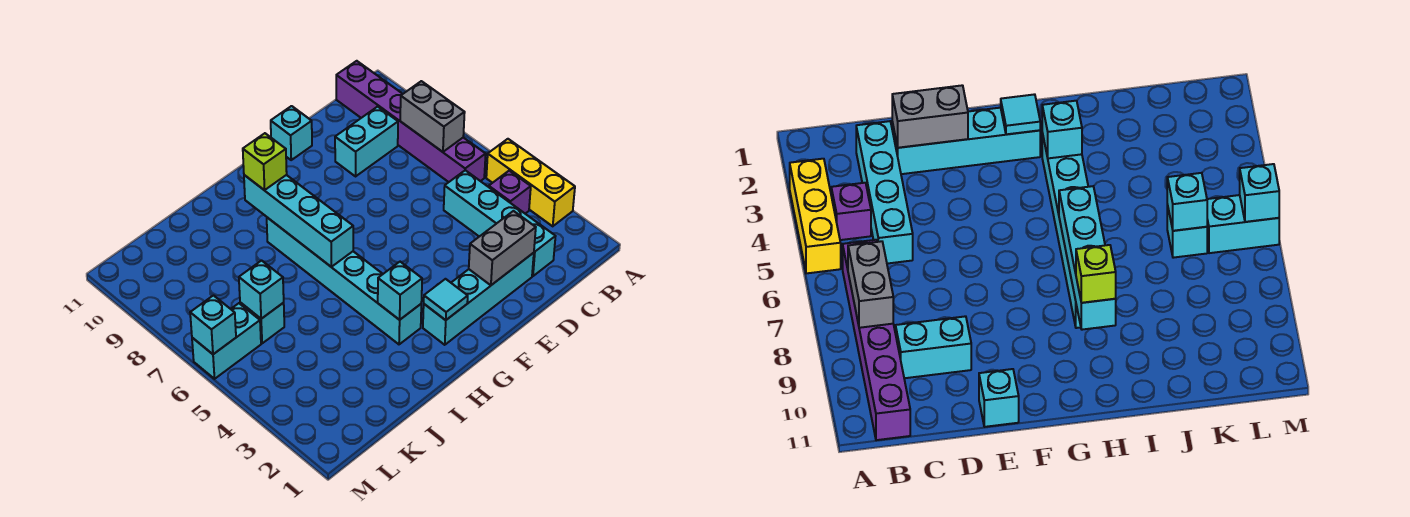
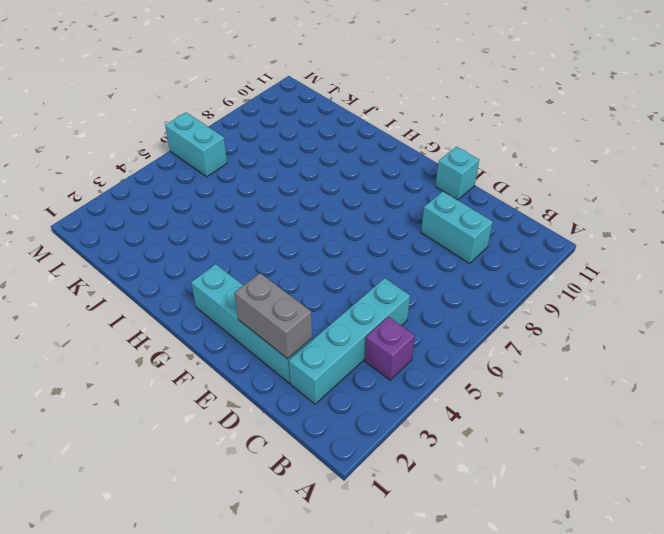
none -> yellow brick A3:A5 level 1
none -> purple brick B6:B11 level 1
none -> cyan brick H3:H8 level 1

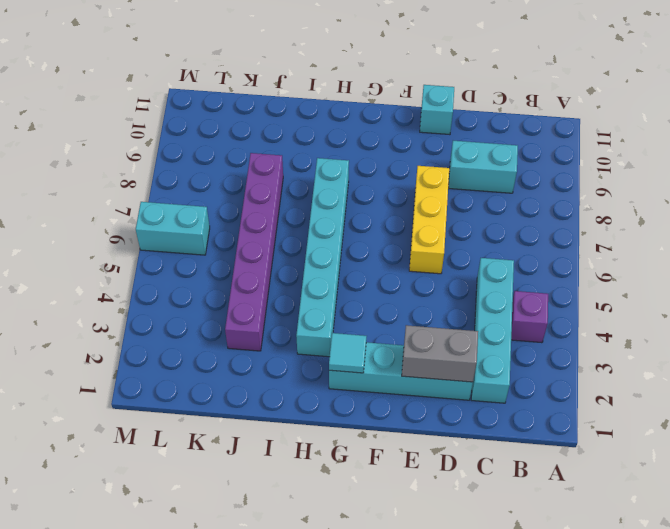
yellow brick E6:E8 level 1 -> yellow brick A3:A5 level 1
purple brick J3:J8 level 1 -> purple brick B6:B11 level 1
none -> cyan brick K6 level 1
none -> grey brick B7:B8 level 2
none -> cyan brick H3 level 2

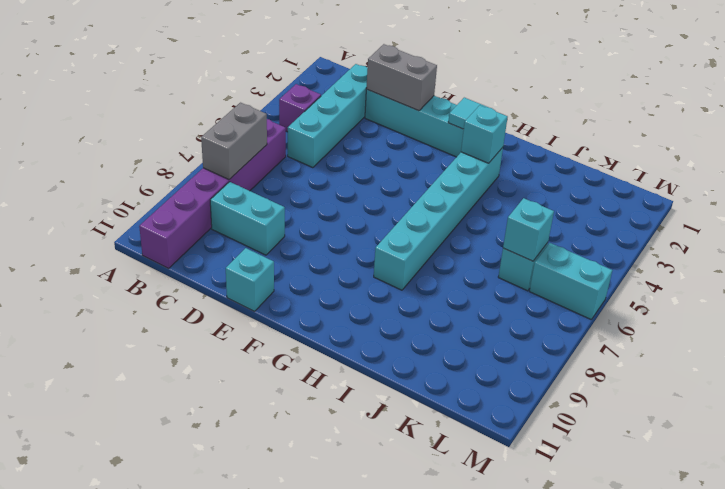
none -> yellow brick A3:A5 level 1
none -> cyan brick H6:H9 level 2
none -> cyan brick M6 level 2

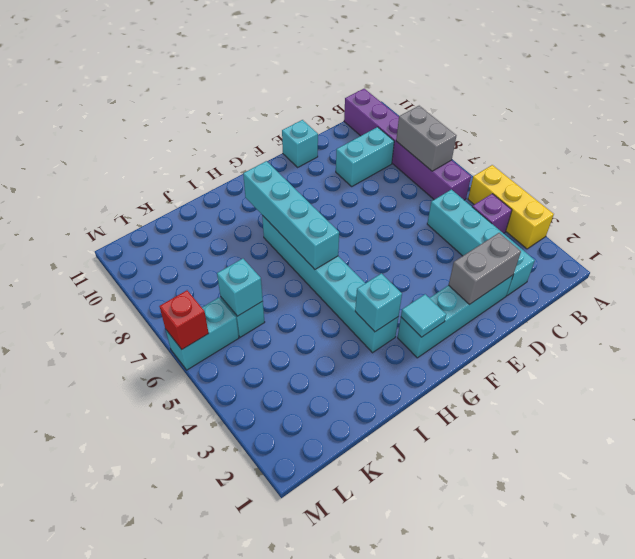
red brick M6 level 2 -> cyan brick M6 level 2
none -> lime brick H9 level 3

